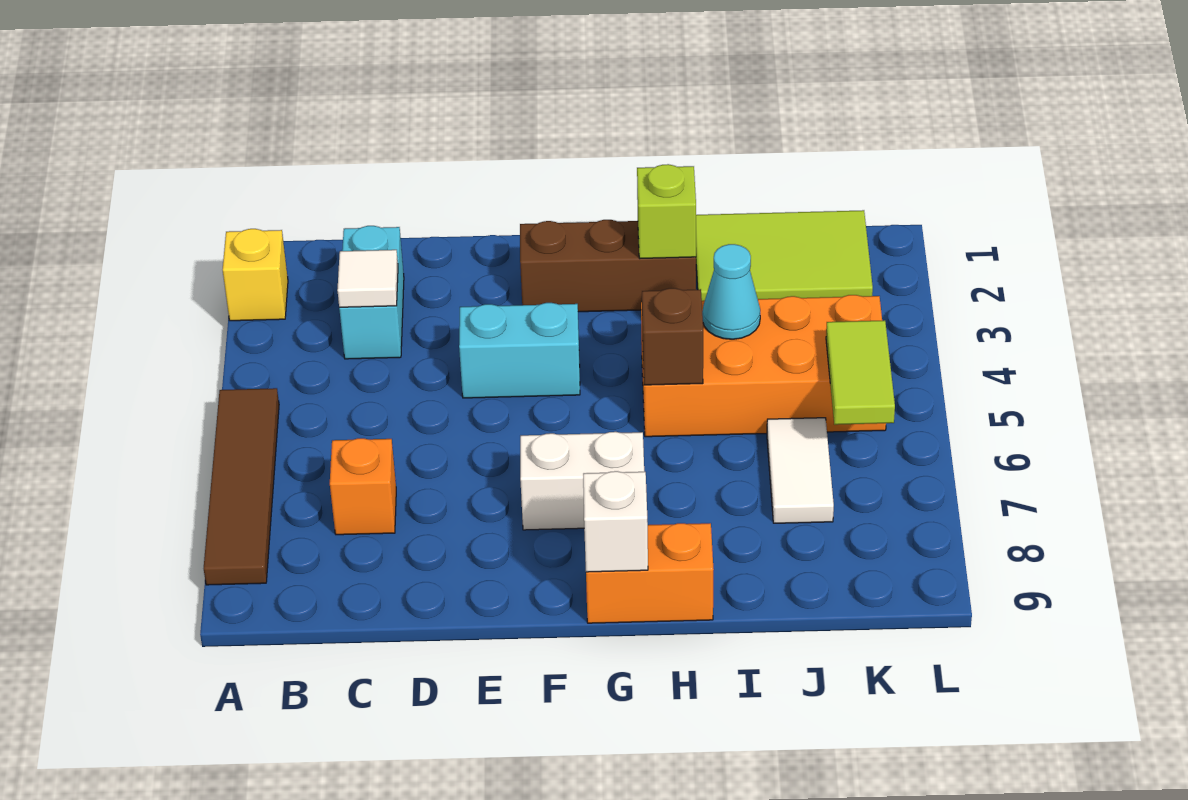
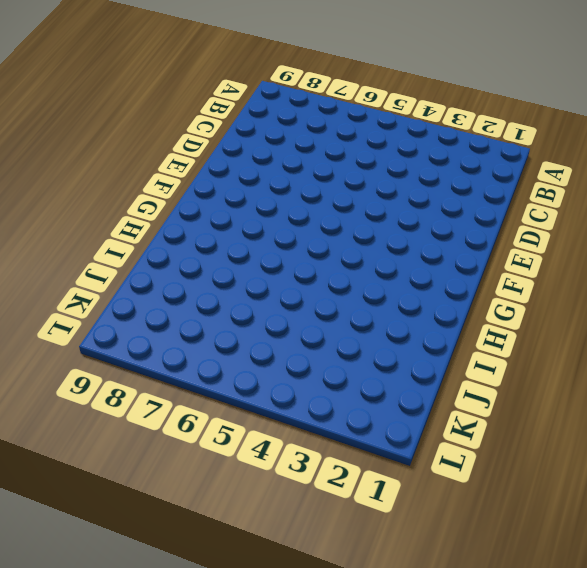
none -> yellow brick A2 level 1
none -> brown tile A5:A8 level 1
none -> cyan brick C2:C3 level 1

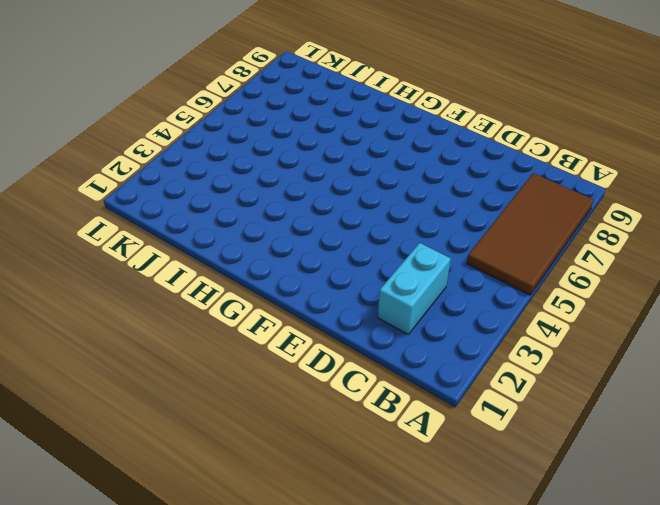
brown tile A5:B8 level 1 -> brown tile A5:A8 level 1
none -> yellow brick A2 level 1
none -> orange brick C7 level 1
none -> cyan brick E4:F4 level 1

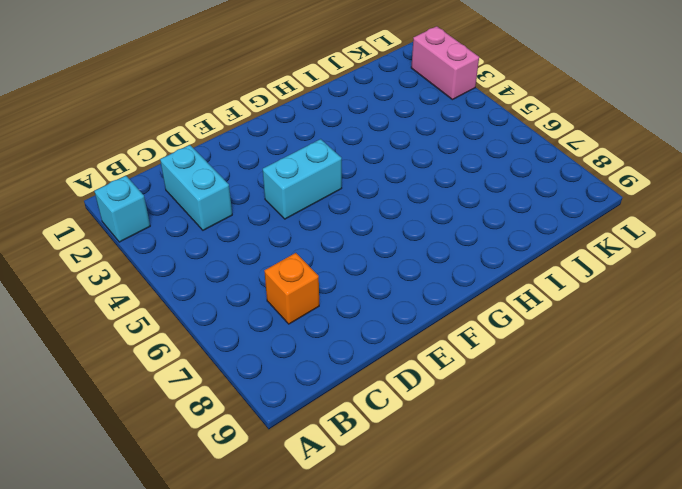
cyan brick A2 level 1 -> yellow brick A2 level 1
pink brick L2:L3 level 1 -> none
none -> brown tile A5:A8 level 1
none -> brown brick F2:H2 level 1
none -> white brick F7:G7 level 1

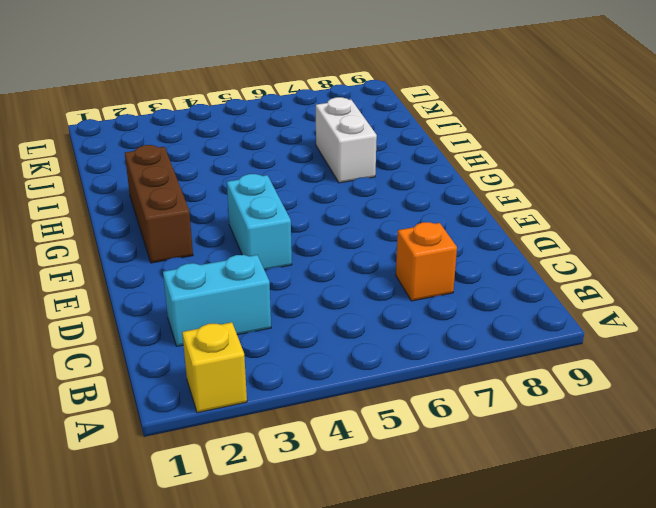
white brick H7:I7 level 1 -> white brick F7:G7 level 1
none -> brown tile A5:A8 level 1
none -> orange brick G9:H9 level 1
none -> orange brick H4:K5 level 1

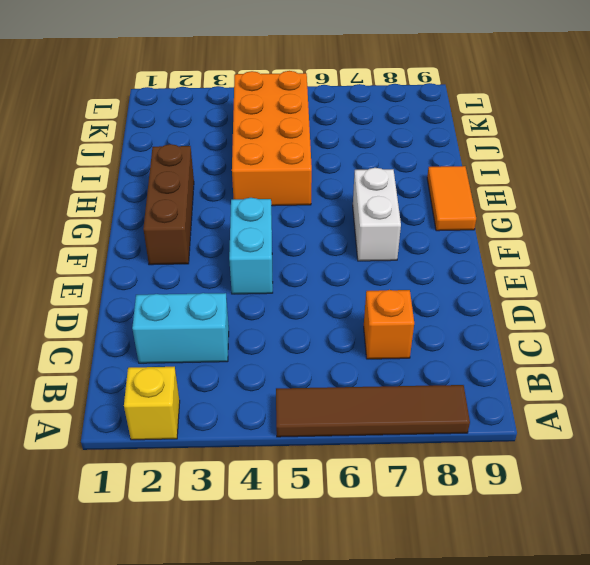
orange tile G9:H9 level 1 -> orange brick G9:H9 level 1
none -> lime tile I1:K2 level 1
none -> white tile J6:J7 level 1
none -> white tile C3 level 2

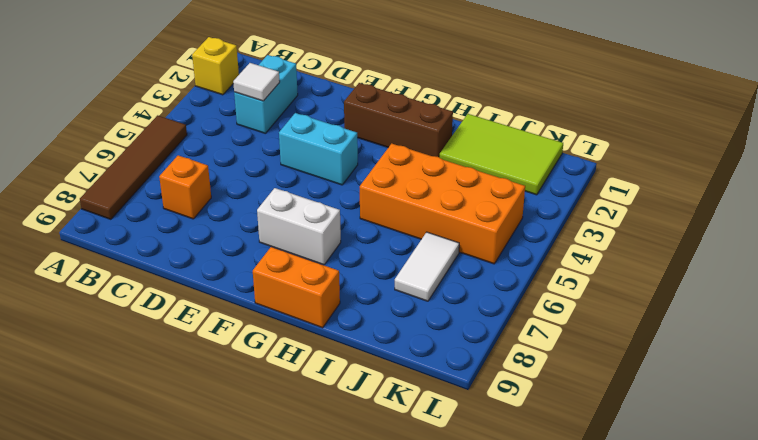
none -> white brick G9 level 2
none -> lime brick H2 level 2
none -> brown brick H5 level 2

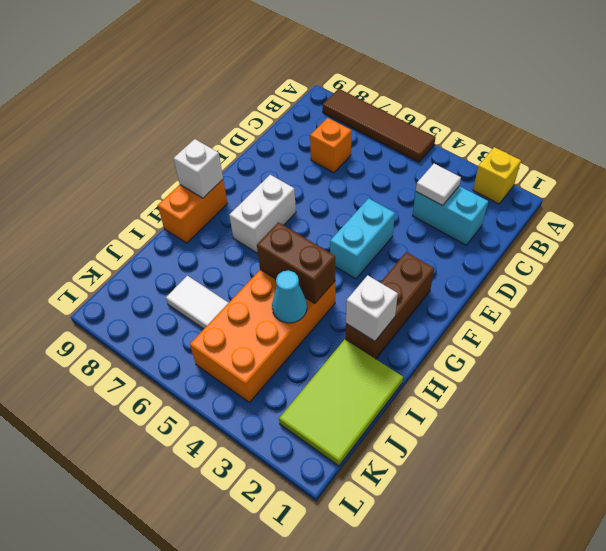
white brick H2 level 2 -> lime brick H2 level 2
brown brick H4:H5 level 2 -> brown brick H5 level 2
none -> lime tile K5:K6 level 2

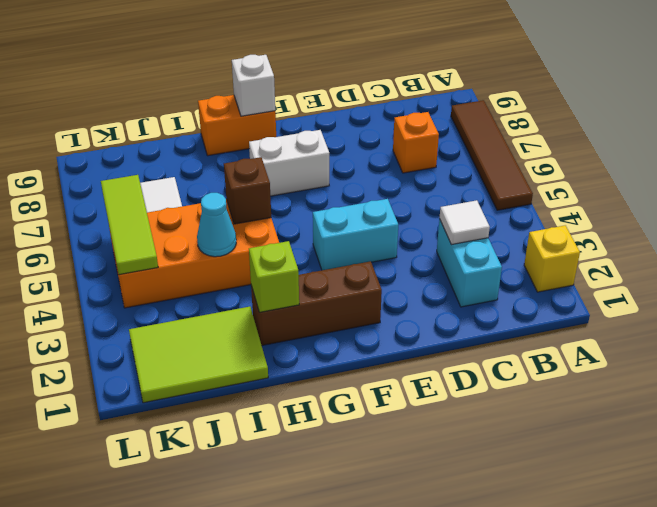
lime tile K4:K6 level 2 -> lime tile K5:K6 level 2

